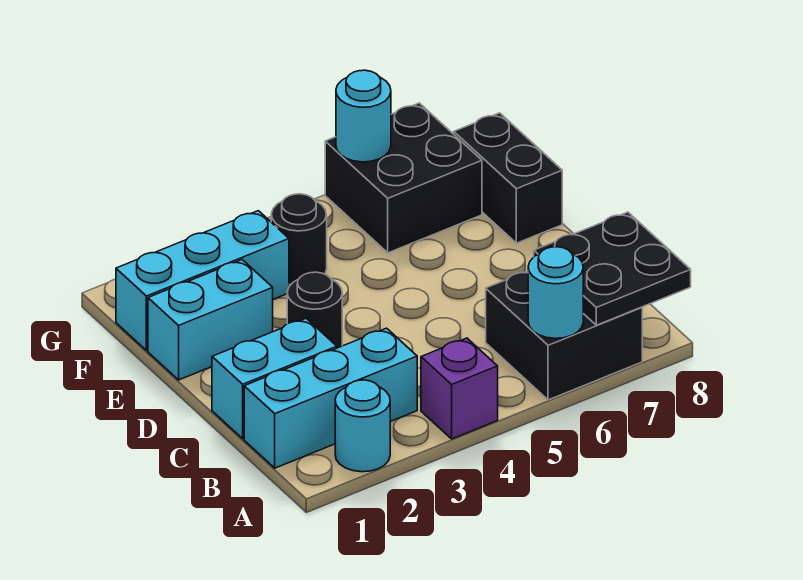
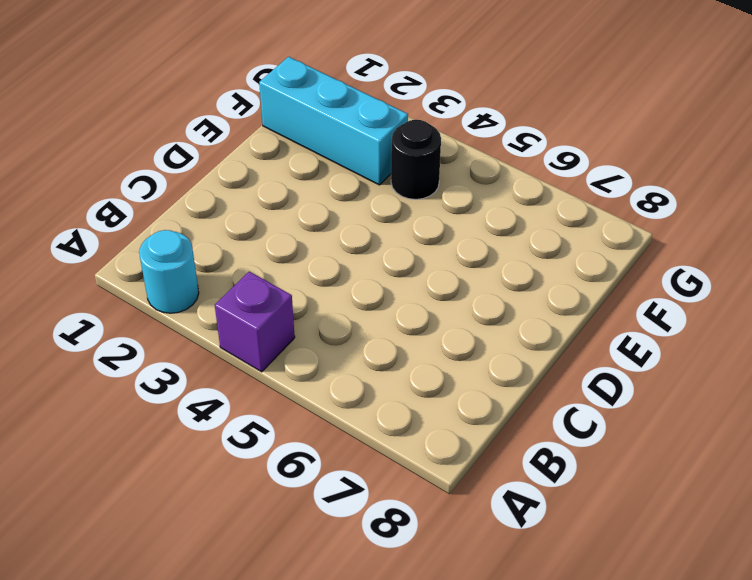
none -> black brick A6:B7 level 1
none -> cyan brick B1:B3 level 1
none -> cyan brick C1:C2 level 1

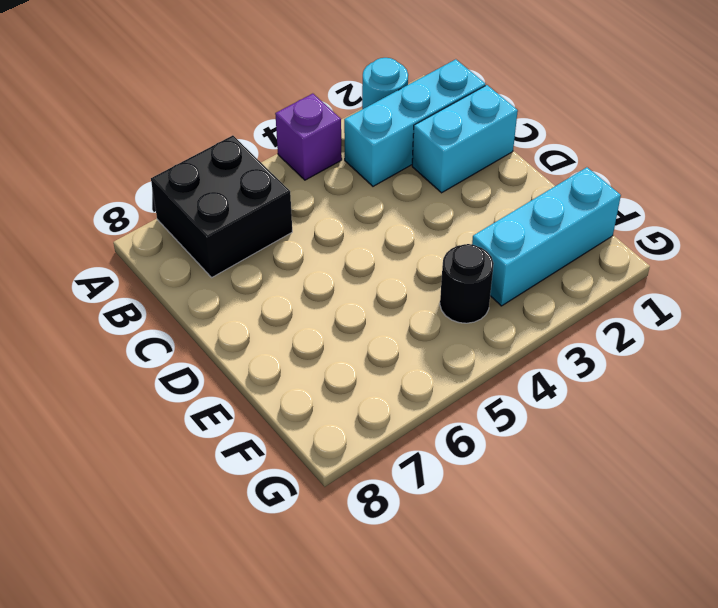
none -> black round brick D3 level 1
none -> cyan brick E1:E2 level 1
none -> black brick E8:F8 level 1

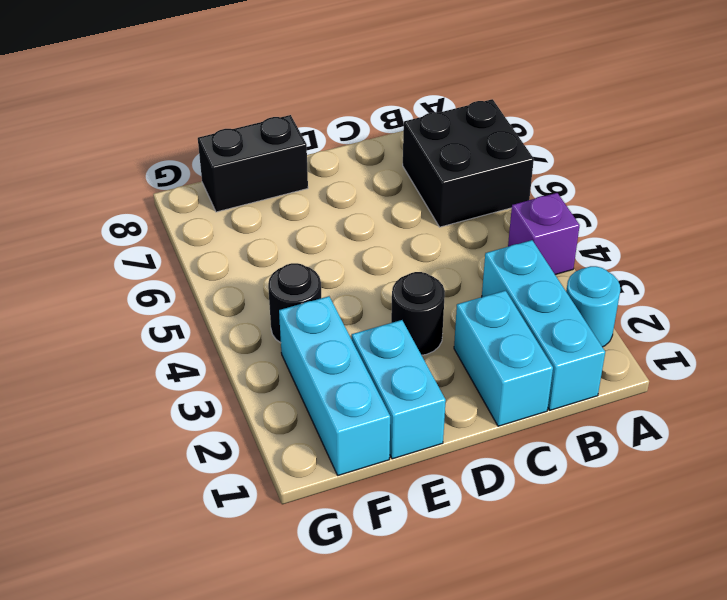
none -> black brick F6:G7 level 1
none -> cyan round brick A6 level 2
none -> black plate A7:B8 level 2

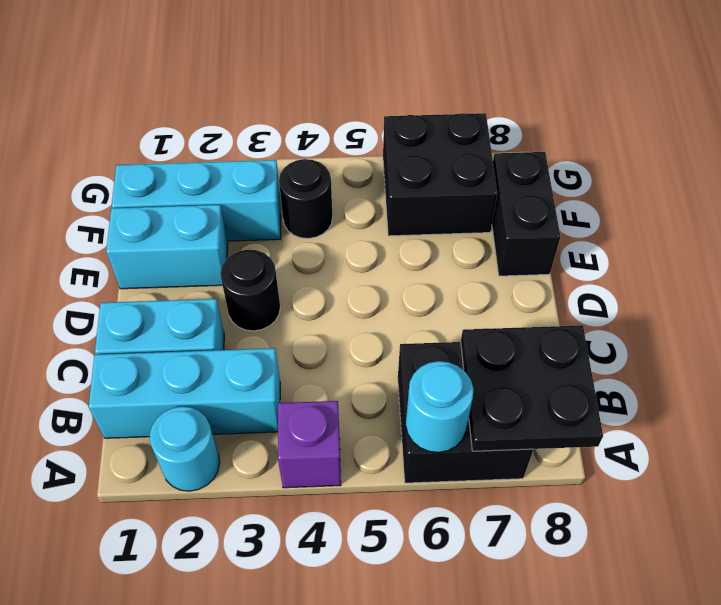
none -> cyan round brick G6 level 2

